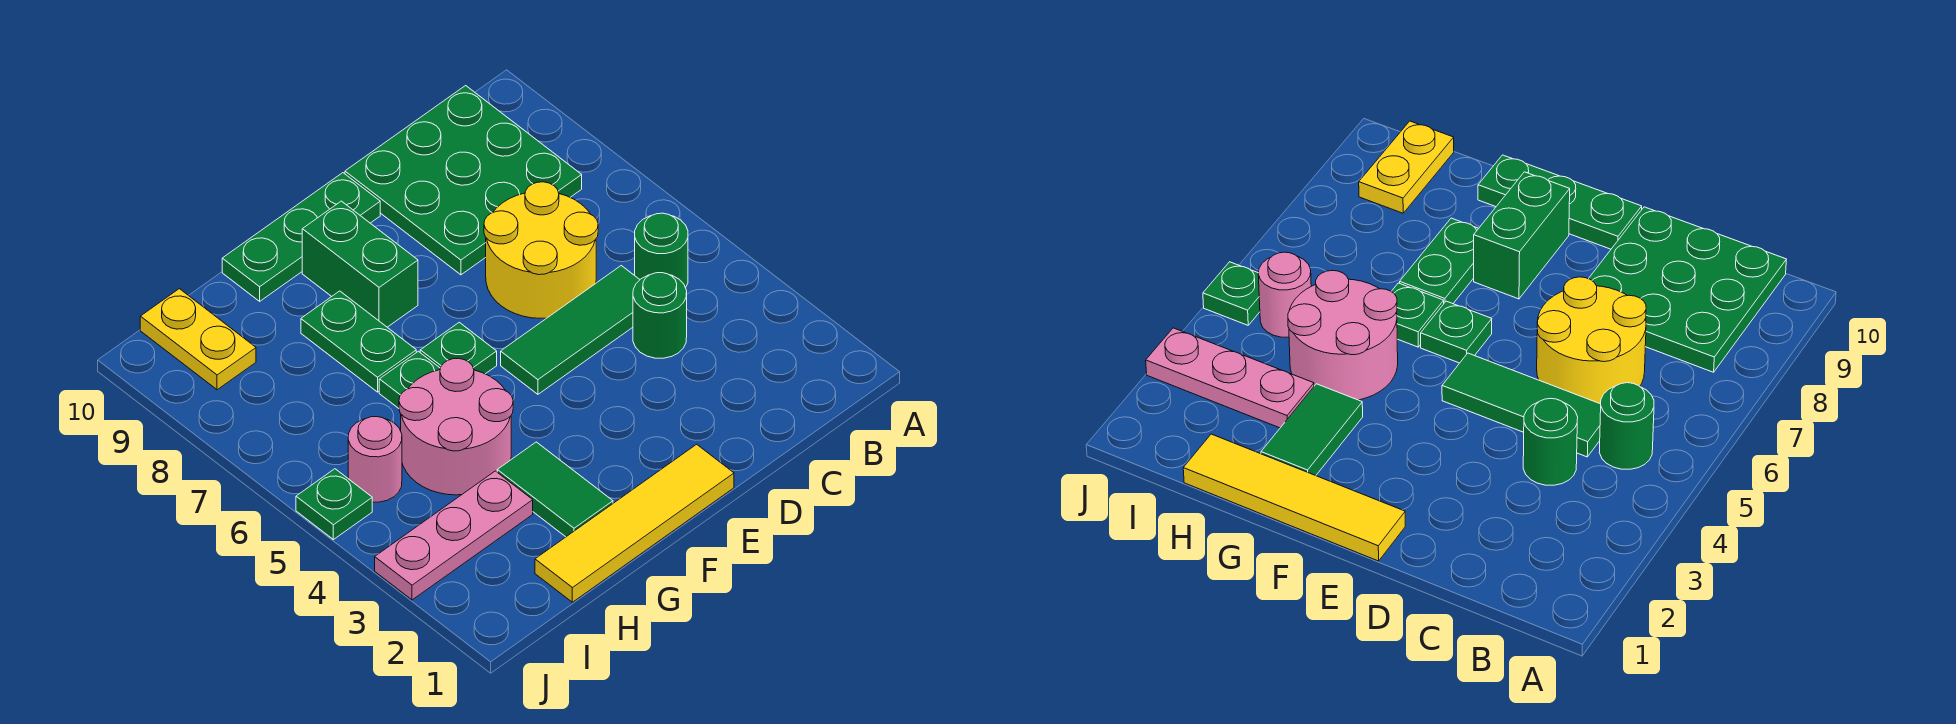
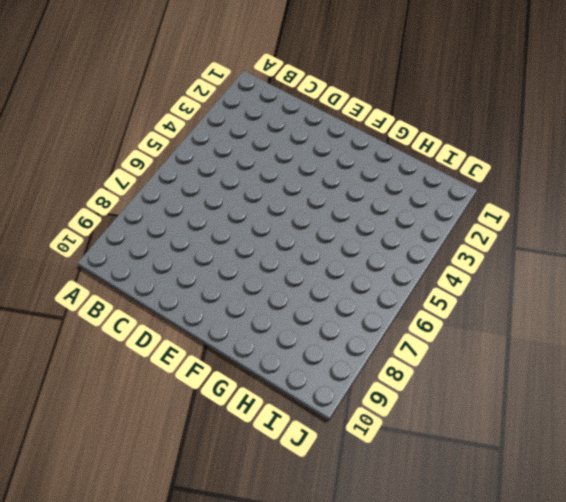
none -> green round brick B5 level 1
none -> green plate B8:D10 level 1
none -> green round brick C4 level 1

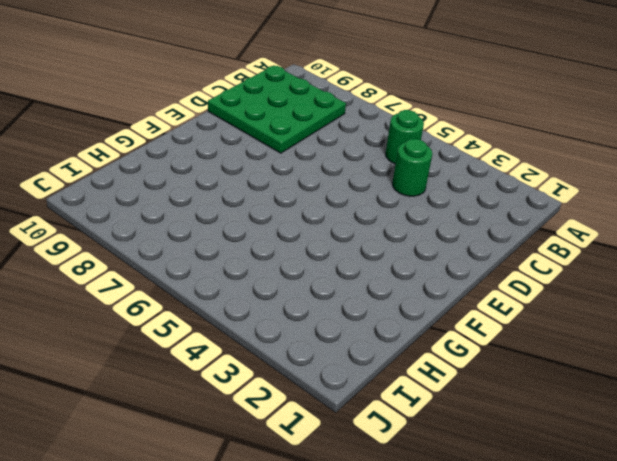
none -> green tile C5:E5 level 1
none -> yellow round brick C6:D7 level 1
none -> yellow tile E1:H1 level 1

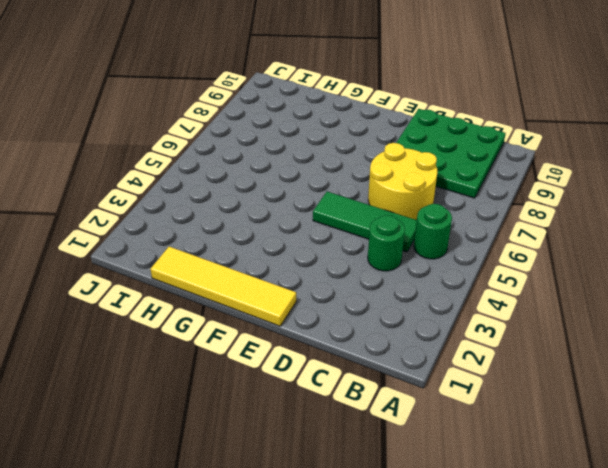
none -> green plate E10:G10 level 1
none -> green plate F6 level 1
none -> green brick F8:F9 level 1

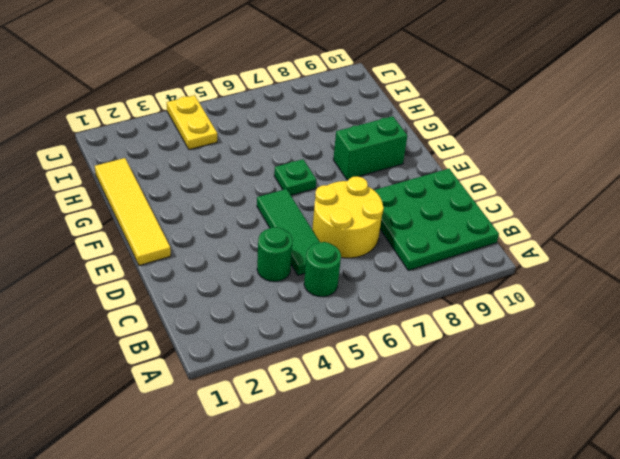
yellow plate I4:J4 level 1 -> yellow plate I9:I10 level 1
none -> green plate E10:G10 level 1
none -> green tile G2:G3 level 1
none -> pink round brick G4:H5 level 1

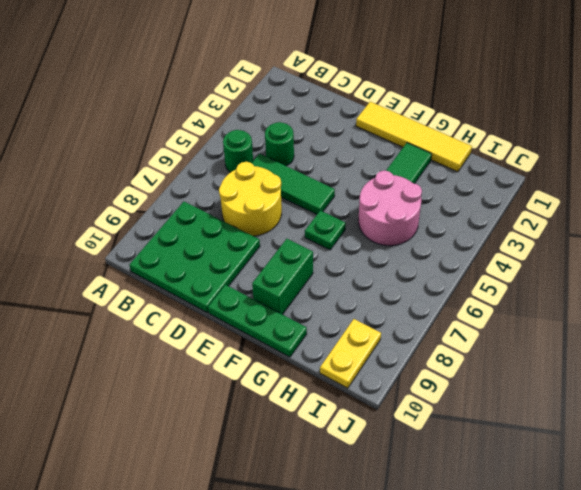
none -> green plate G6 level 1
none -> green plate G7:G8 level 1
none -> pink plate H3:J3 level 1

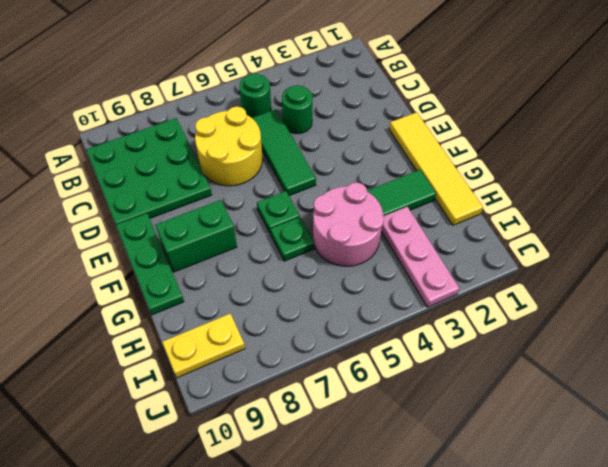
none -> green plate G7:G8 level 1
none -> pink round brick I5 level 1
none -> green plate J5 level 1

